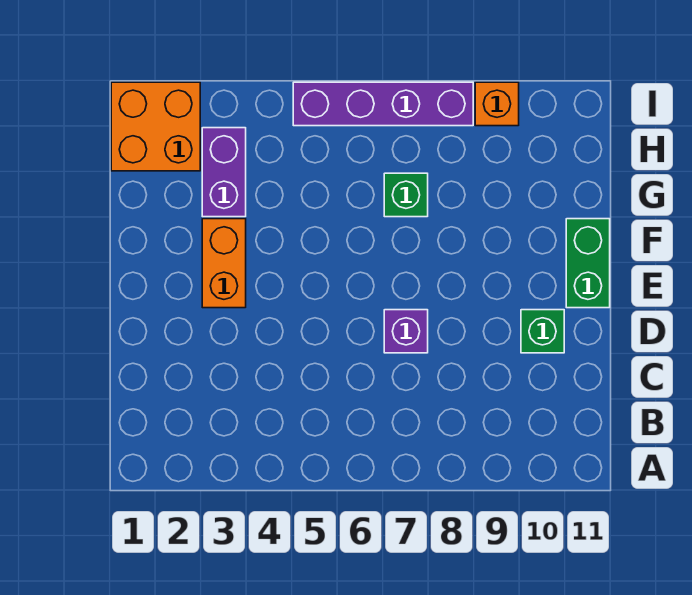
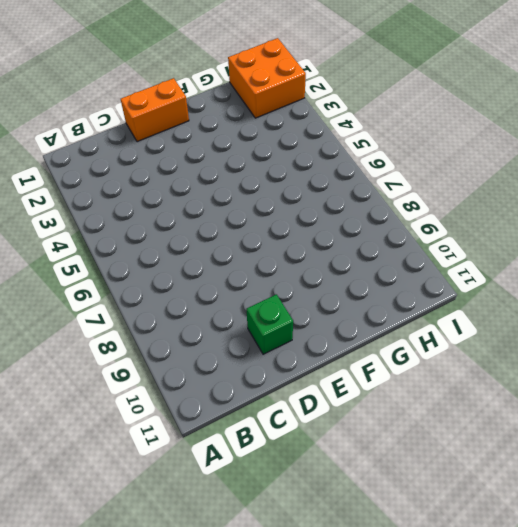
orange brick D1:E1 level 1 -> orange brick E3:F3 level 1
none -> purple brick D7 level 1
none -> green brick E11:F11 level 1

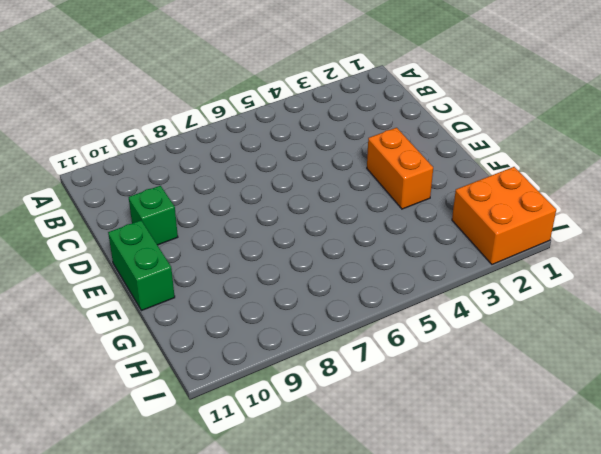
none -> purple brick D7 level 1
none -> purple brick G3:H3 level 1

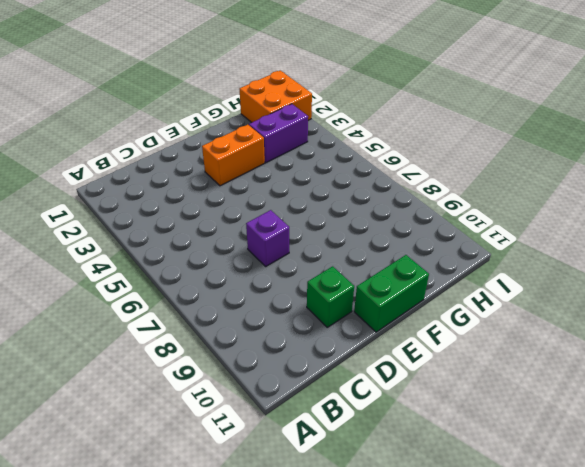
none -> green brick G7 level 1
none -> purple brick I5:I8 level 1

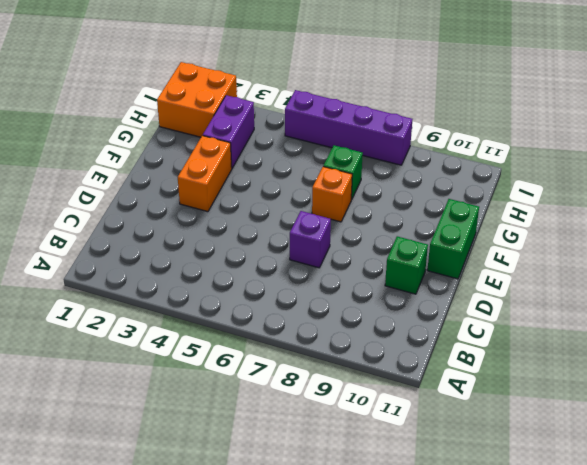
orange brick F7 level 1 -> orange brick I9 level 1

